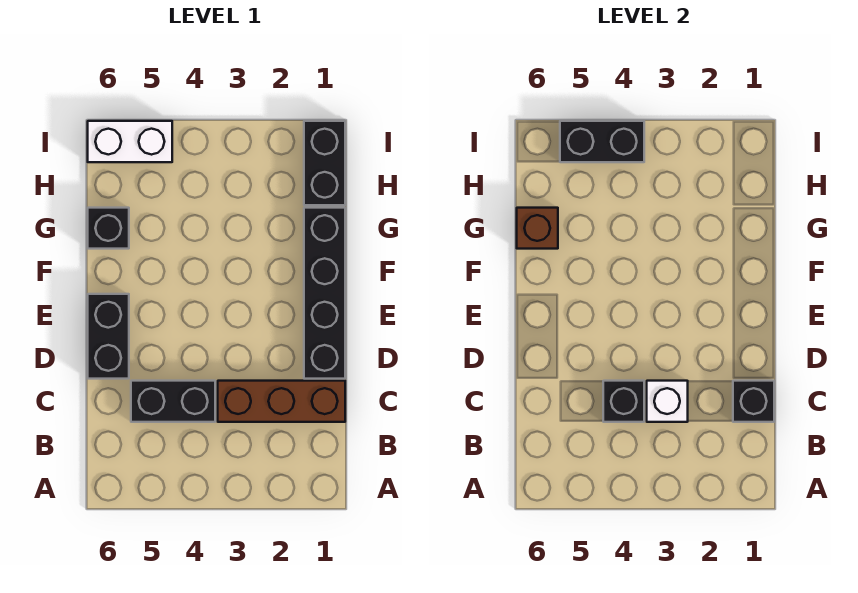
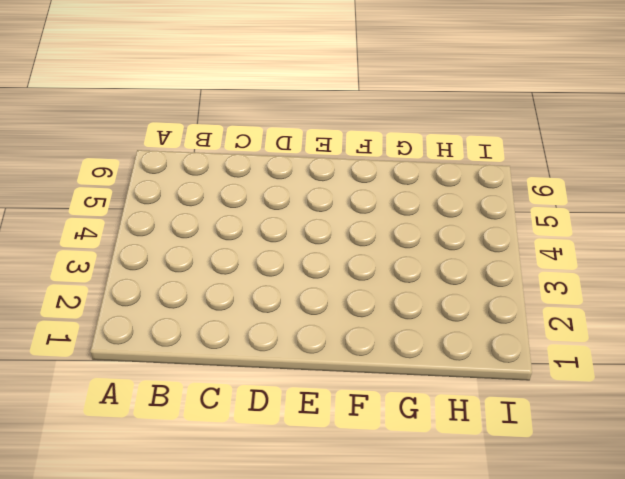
none -> brown brick C1:C3 level 1
none -> black brick C4:C5 level 1
none -> black brick D1:G1 level 1

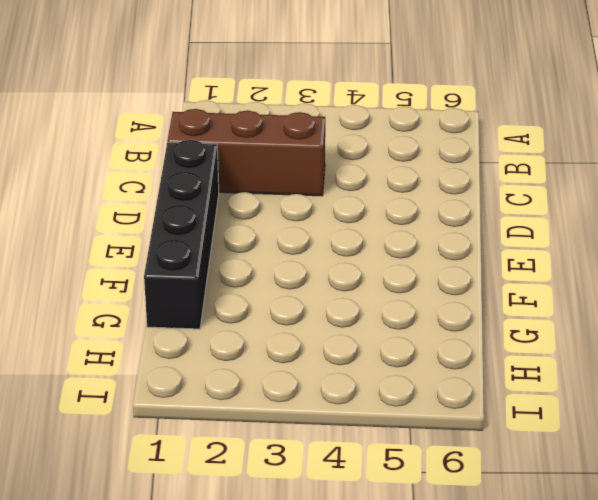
none -> black brick C4:C5 level 1
none -> black brick D6:E6 level 1
none -> black brick G6 level 1

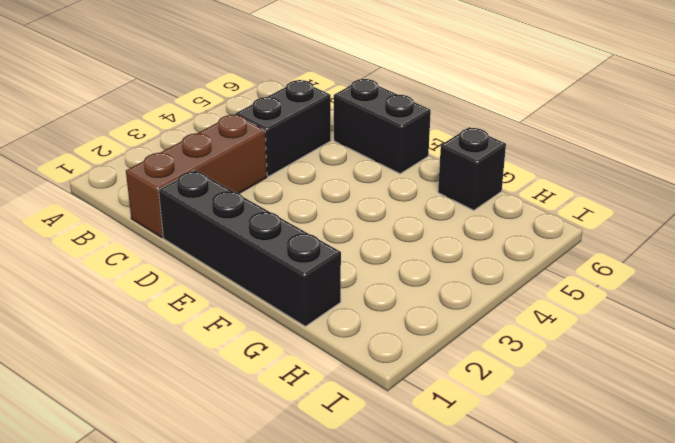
none -> black brick H1:I1 level 1
none -> white brick I5:I6 level 1
none -> black brick C1 level 2

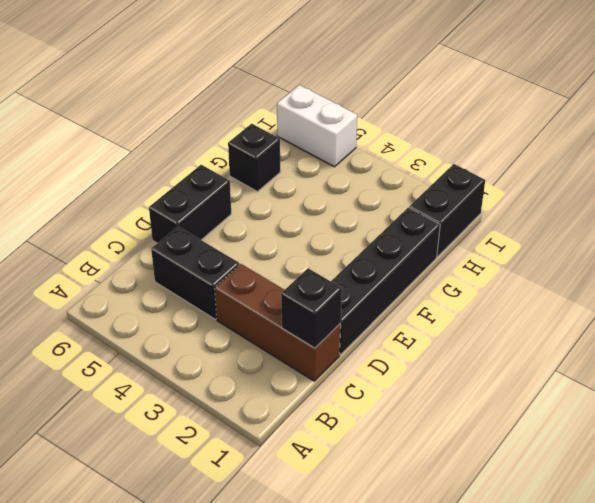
none -> white brick C3 level 2
none -> black brick C4 level 2
none -> brown brick G6 level 2

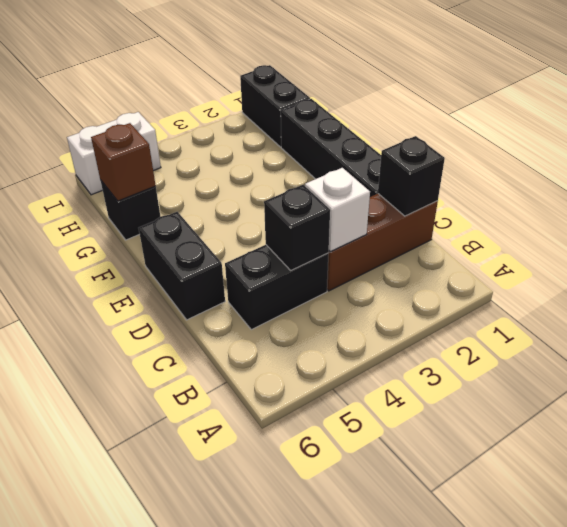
none -> black brick I4:I5 level 2

